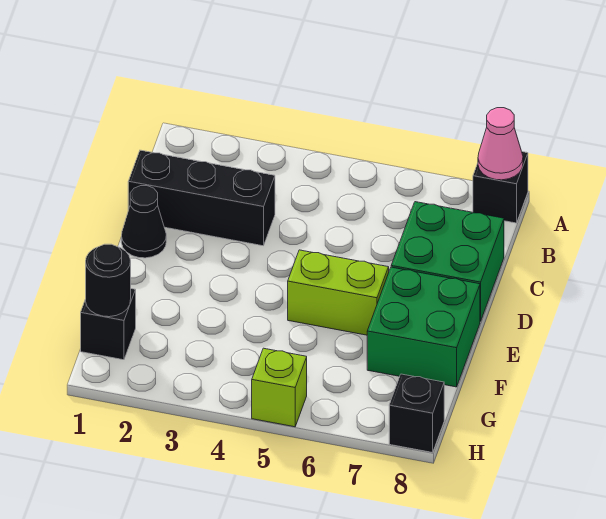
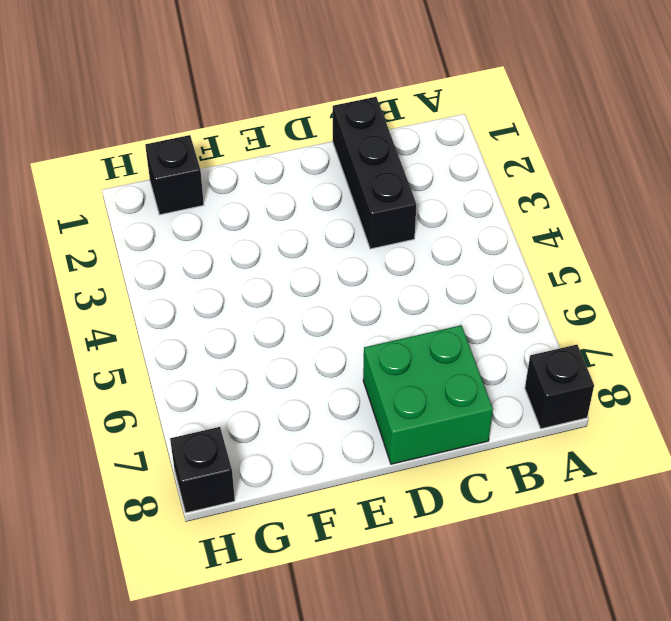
none -> black cone D1 level 1
none -> lime brick E5:E6 level 1

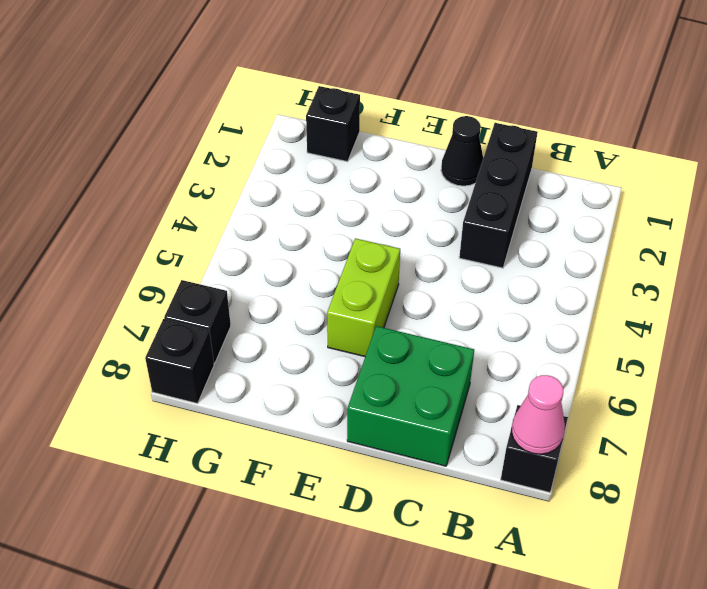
black brick H7 level 1 -> none
none -> green brick E7:F8 level 1
none -> lime brick H5 level 1

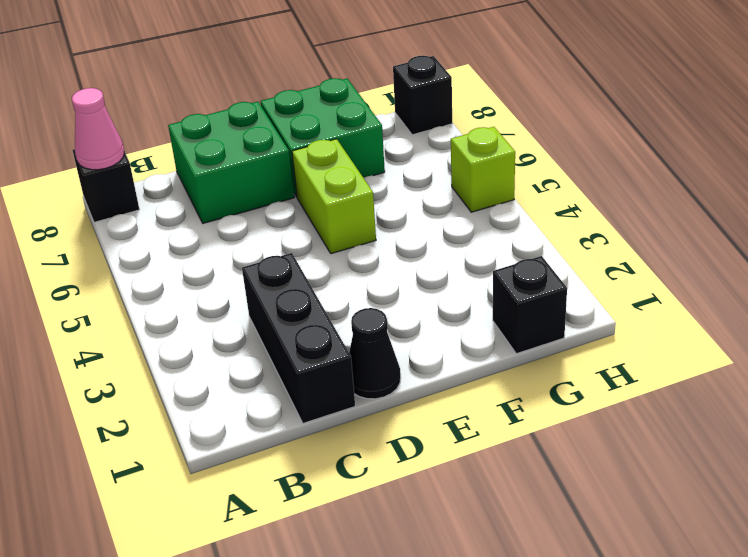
none -> black round brick G1 level 2

